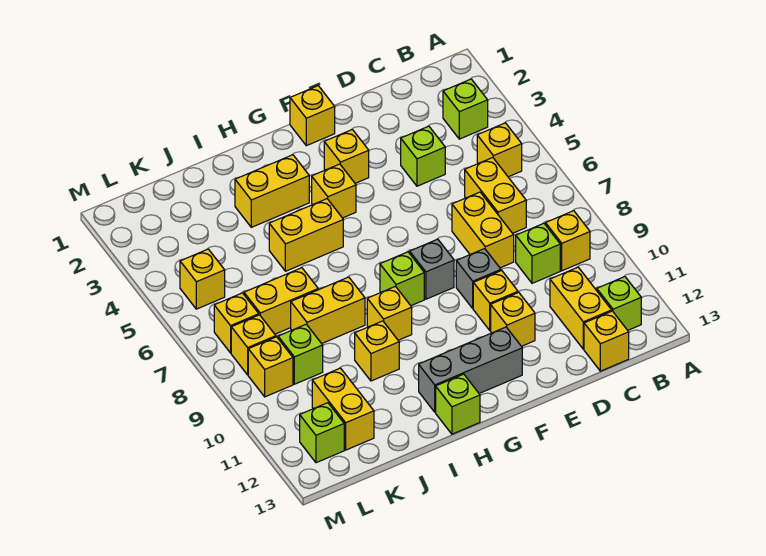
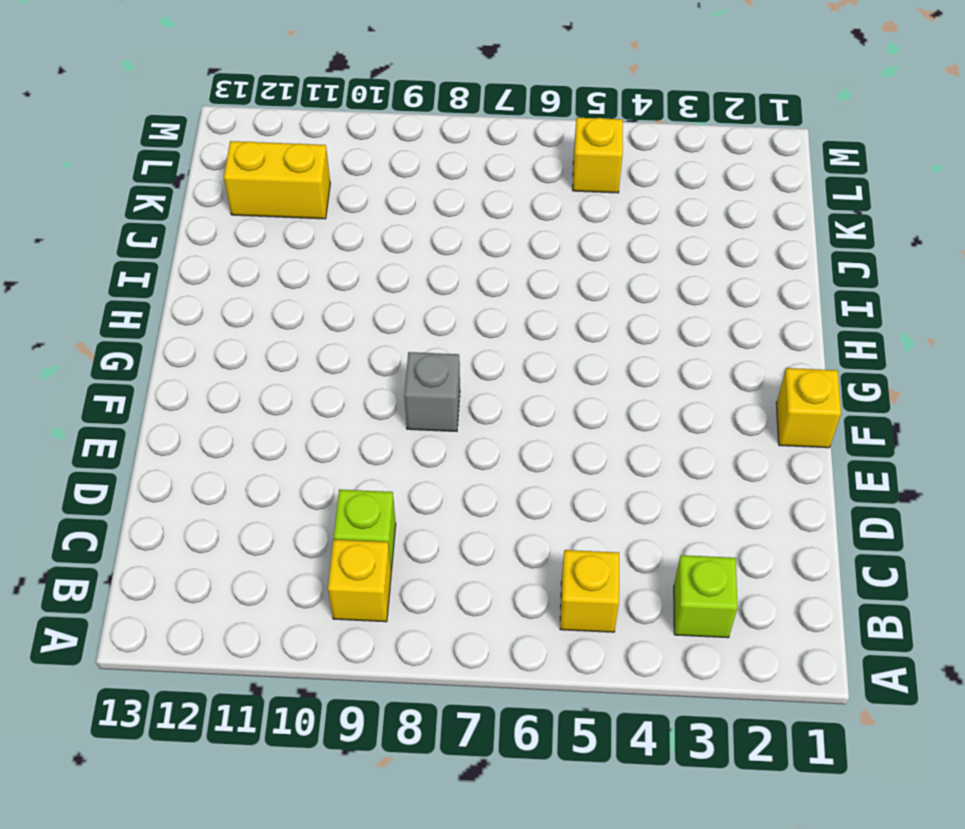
none -> lime brick B12 level 1
none -> yellow brick C6:C7 level 1
none -> yellow brick C11:C12 level 1
none -> yellow brick C13 level 1

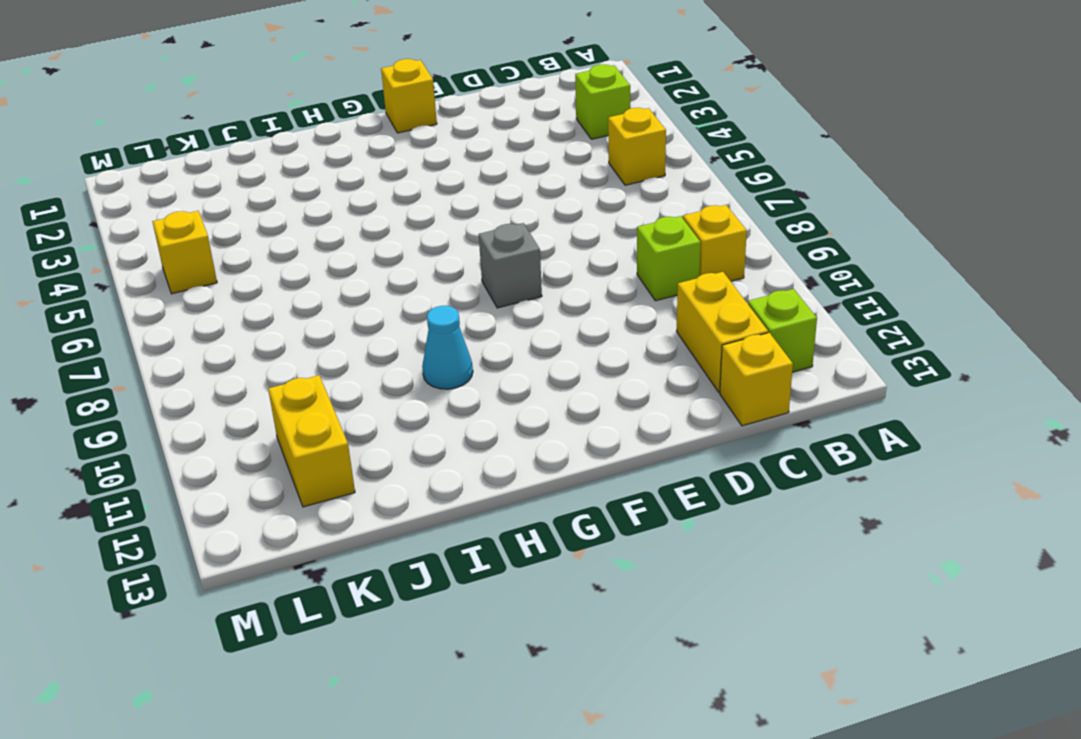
cyan cone H10 level 1 -> none
none -> yellow brick C6:C7 level 1
none -> lime brick D4 level 1
none -> yellow brick D7:D8 level 1
none -> grey brick E9 level 1

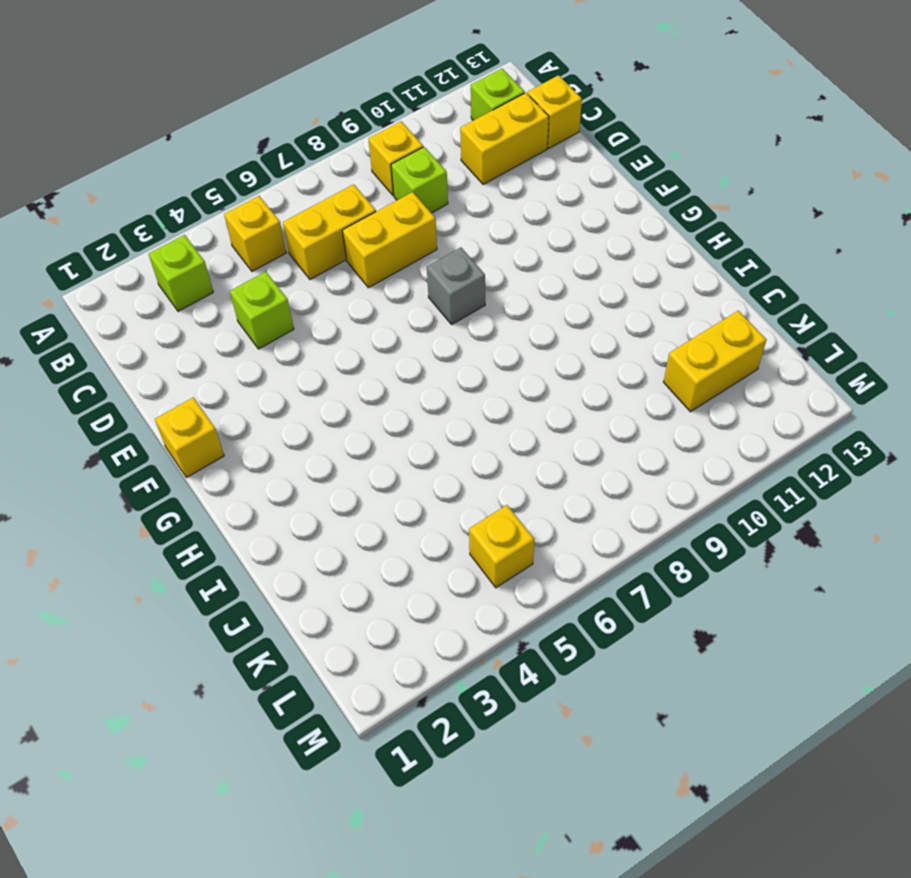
none -> grey brick E9 level 1
none -> yellow brick E10 level 1
none -> yellow brick E11 level 1
none -> yellow brick F3 level 1

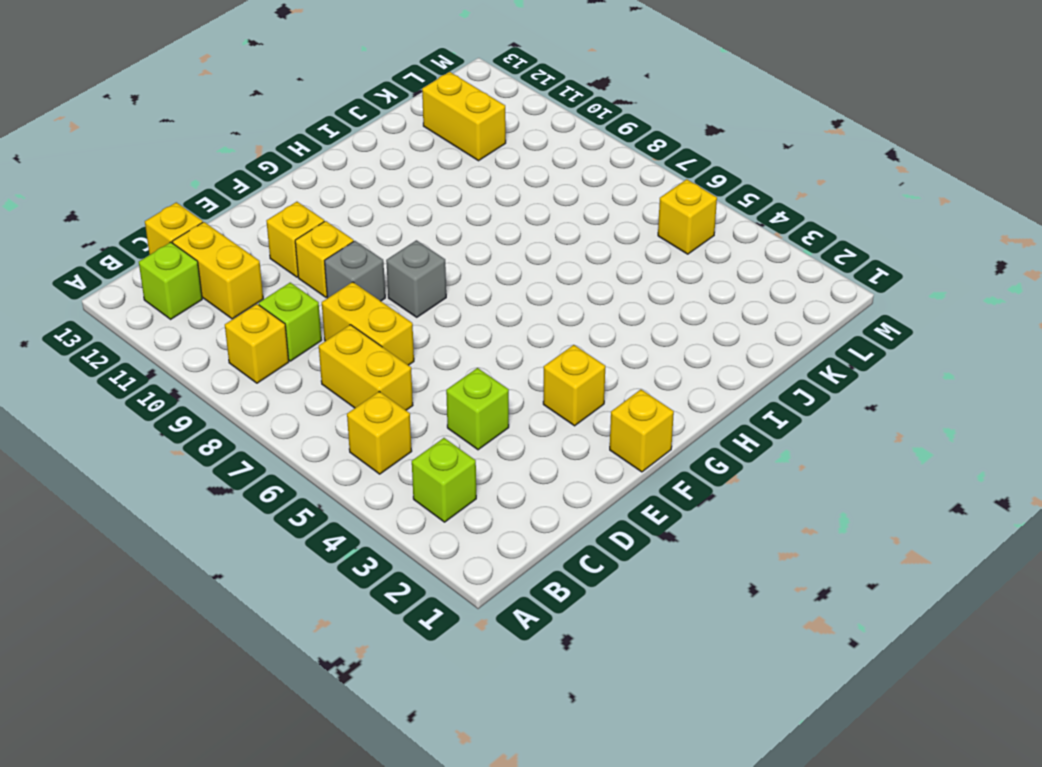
none -> grey brick F12:H12 level 1
none -> yellow brick G4 level 1
none -> lime brick G8 level 1
none -> yellow brick H3:I3 level 1

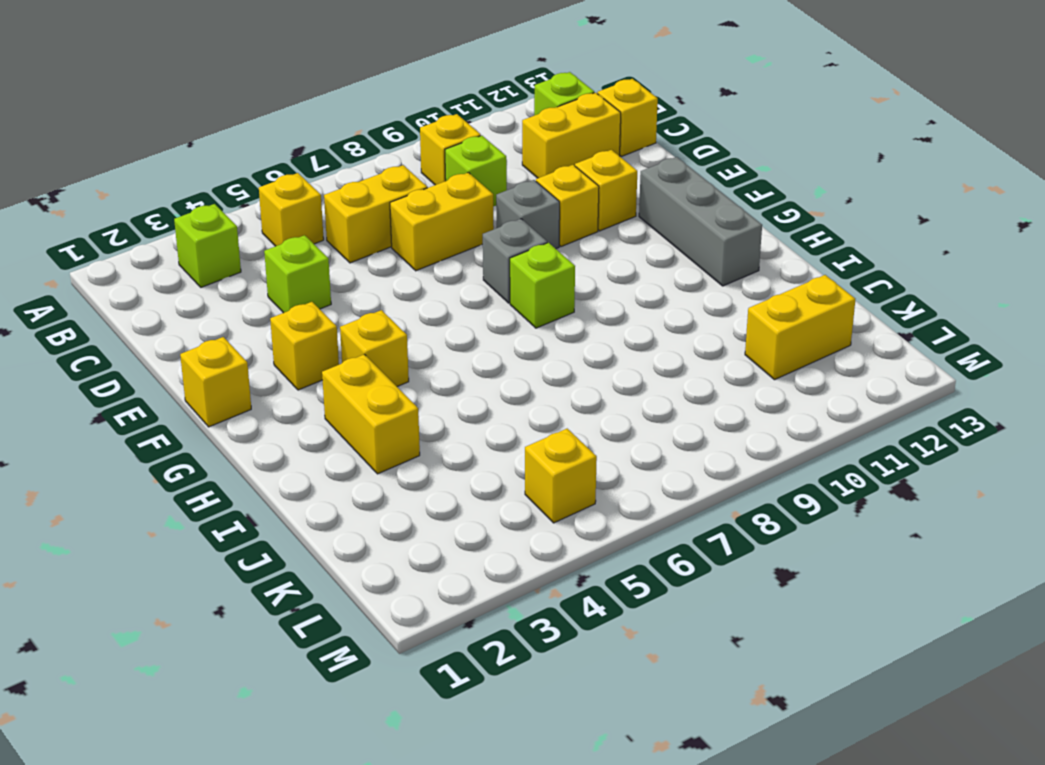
none -> yellow brick H5:I5 level 1
none -> yellow brick H9 level 1
none -> lime brick H13 level 1
none -> yellow brick I8:J8 level 1

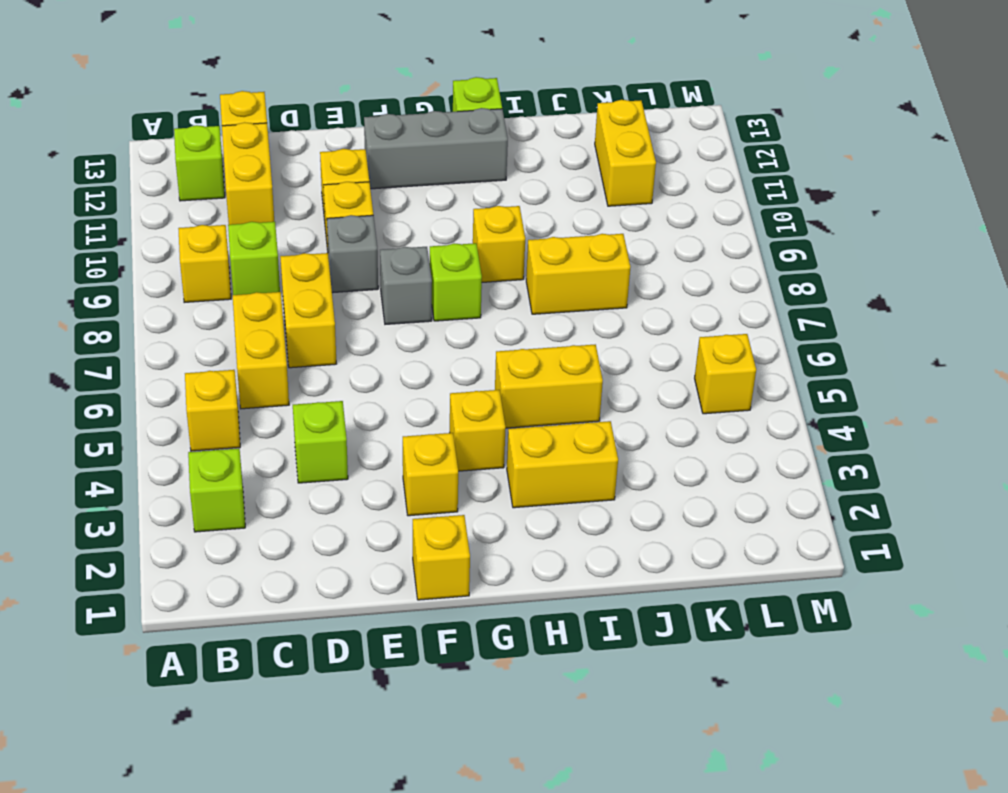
none -> yellow brick I10 level 1
none -> yellow brick J7:K7 level 1
none -> lime brick K9 level 1
none -> yellow brick L7 level 1

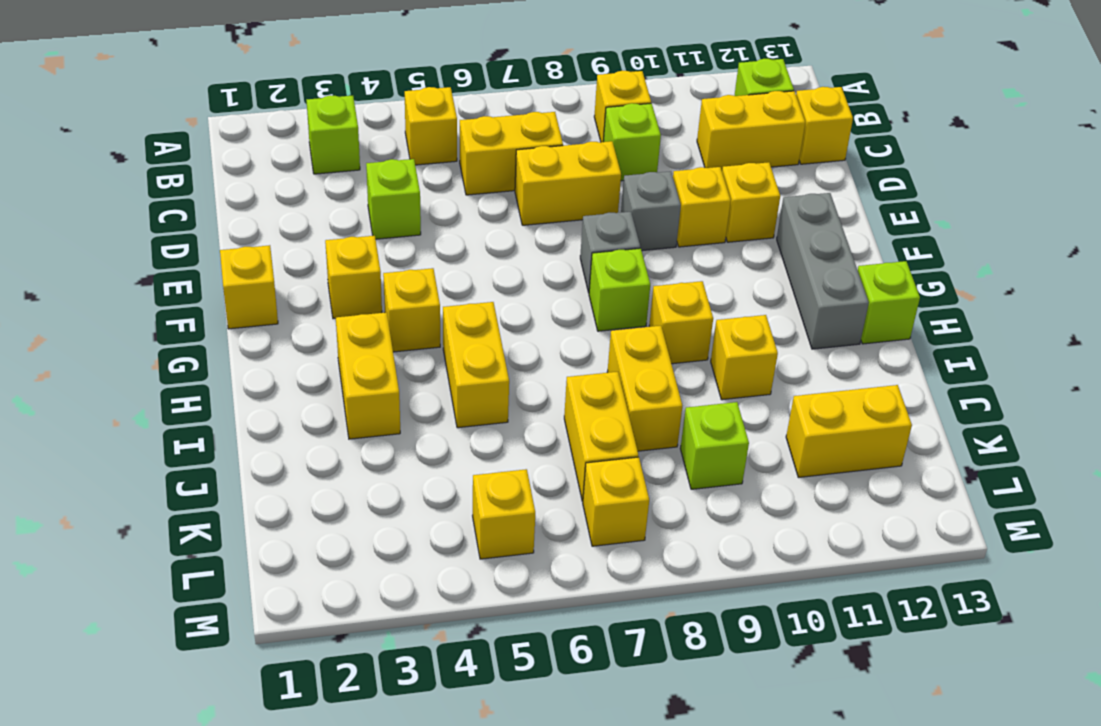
none -> yellow brick L8 level 1
none -> yellow brick L9 level 1
none -> lime brick L12 level 1

